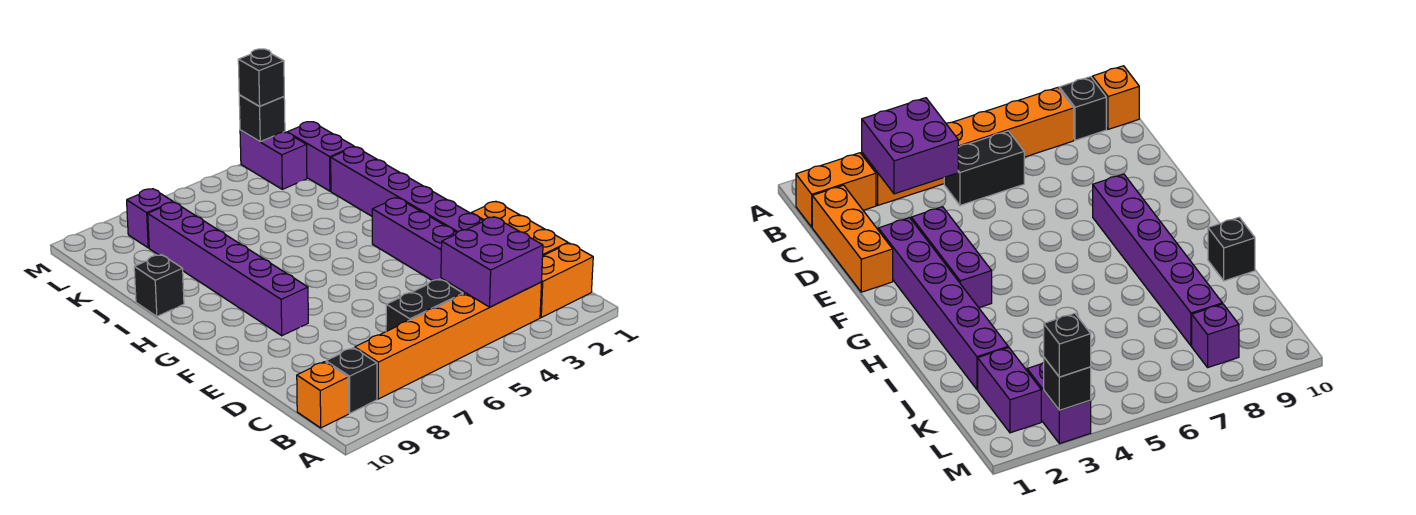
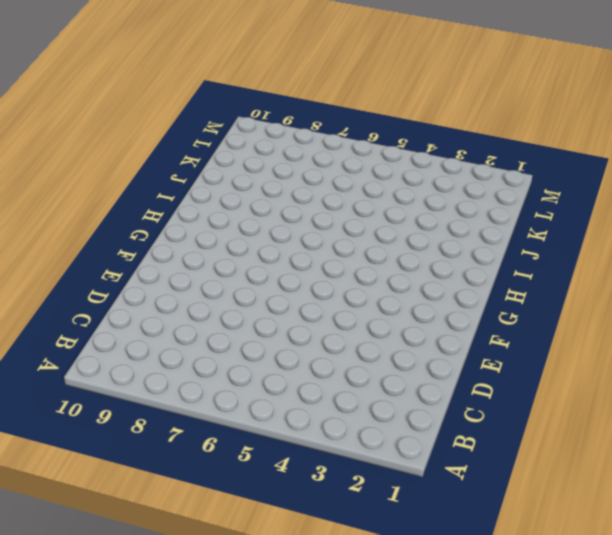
none -> orange brick B1:B2 level 1
none -> orange brick B3:B8 level 1
none -> black brick B9 level 1

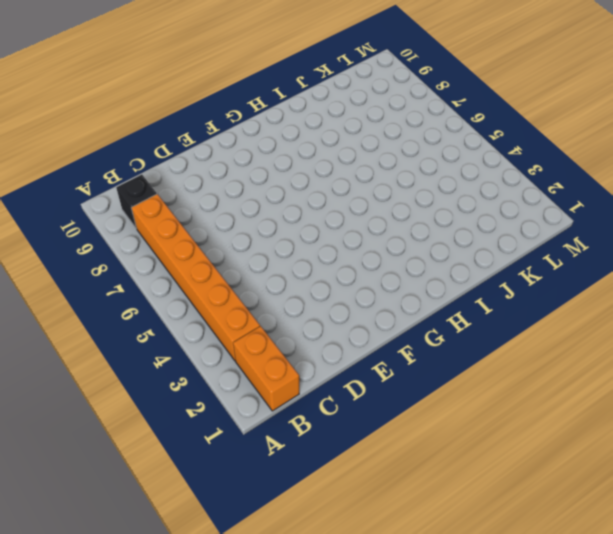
none -> orange brick B10 level 1
none -> orange brick C1:E1 level 1
none -> black brick C5:C6 level 1

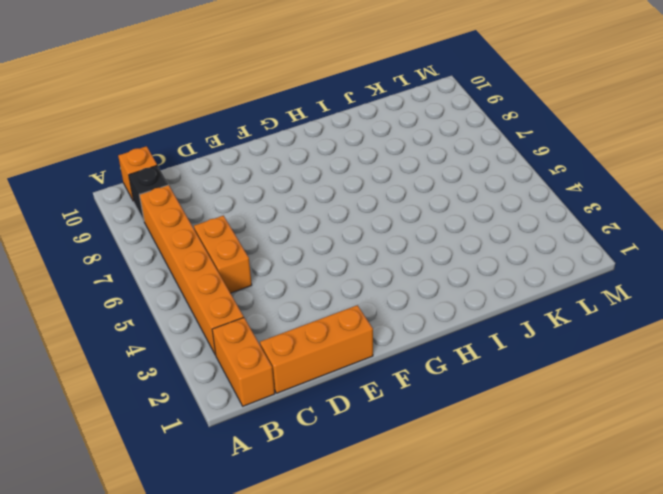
orange brick C5:C6 level 1 -> black brick C5:C6 level 1
none -> purple brick E2:J2 level 1
none -> purple brick E3:G3 level 1
none -> purple brick F8:K8 level 1

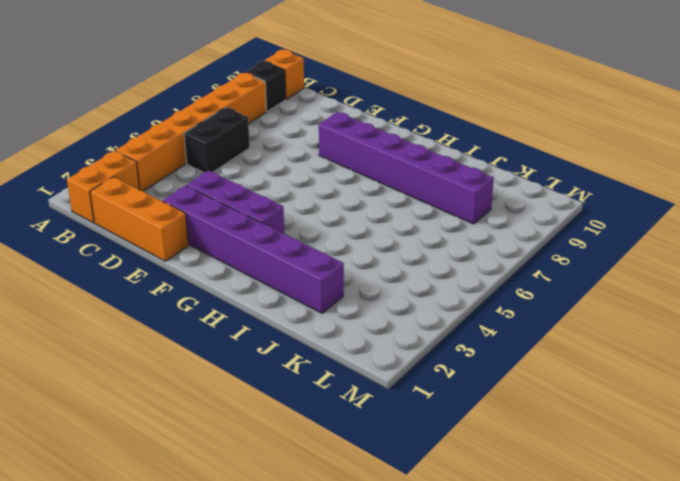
none -> black brick I10 level 1
none -> purple brick K2:L2 level 1
none -> purple brick L3:M3 level 1

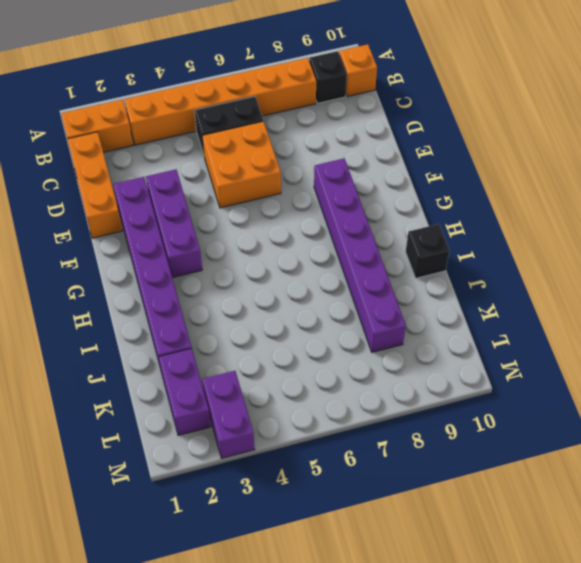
orange brick D5:E6 level 1 -> none
none -> purple brick L8 level 1
none -> purple brick B3:C4 level 2
none -> black brick M3 level 2

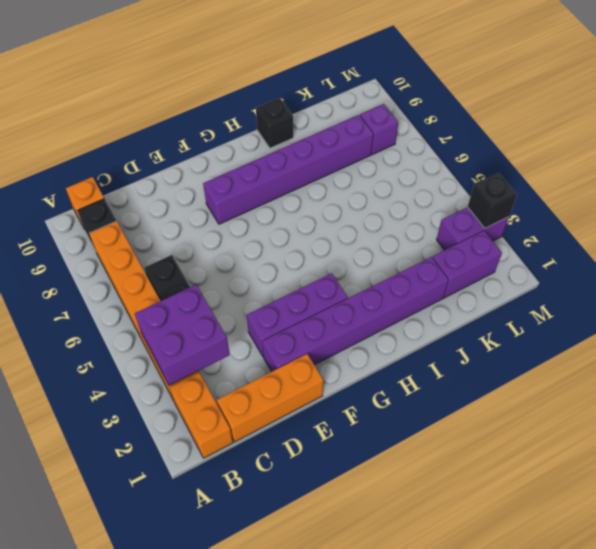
none -> black brick M3 level 3

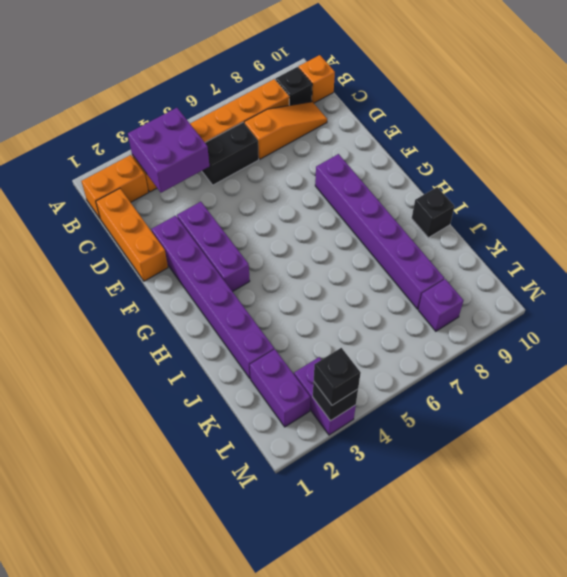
orange slope C7:C9 level 1 top 7 -> none

